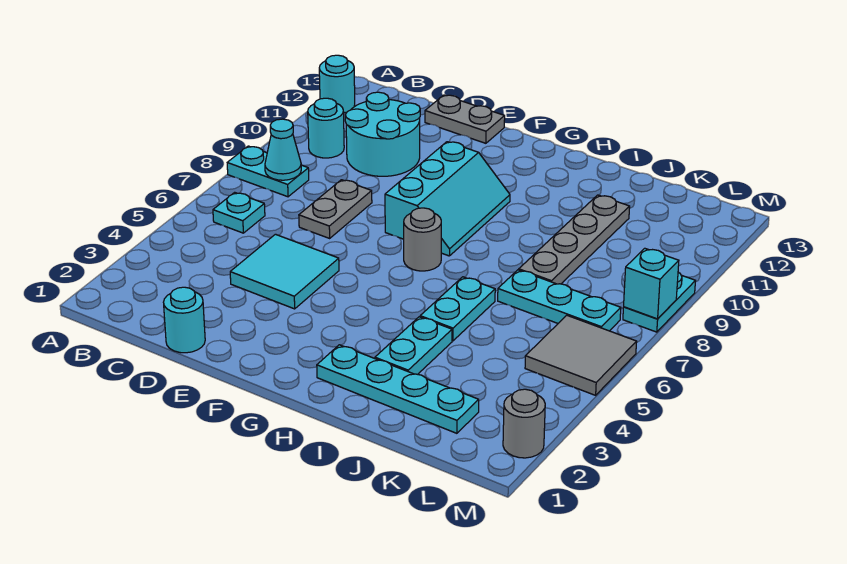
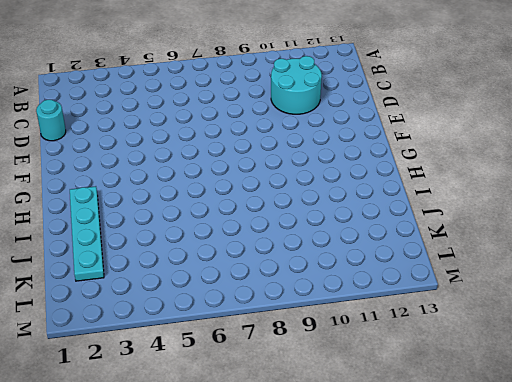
none -> cyan plate A8:B8 level 1
none -> cyan round brick A12 level 1
none -> cyan plate B6 level 1

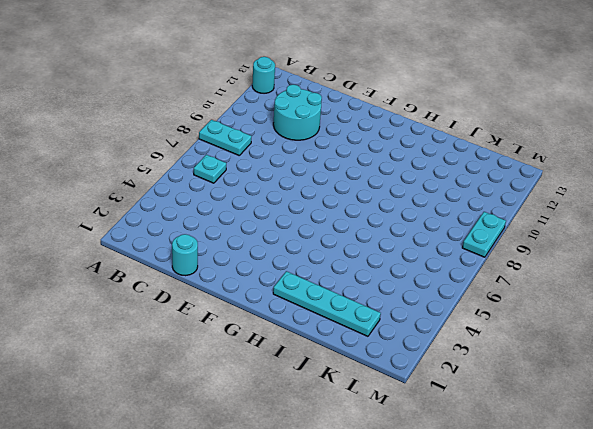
none -> cyan round brick B10 level 1
none -> cyan tile D4:E5 level 1
none -> grey plate D7:D8 level 1

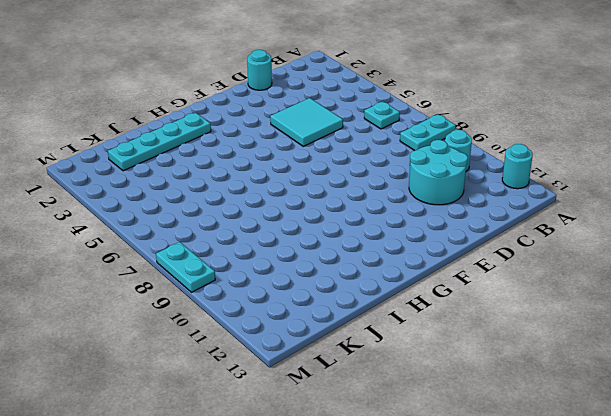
none -> grey plate D7:D8 level 1
none -> grey plate D13:E13 level 1
none -> cyan slope F8:G10 level 1 top F

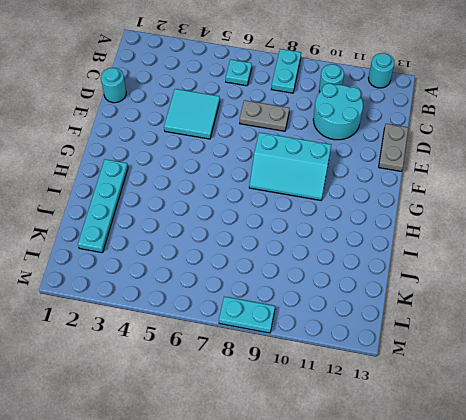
none -> grey round brick G7 level 1
none -> cyan plate I3:I4 level 1
none -> cyan plate I5:I6 level 1

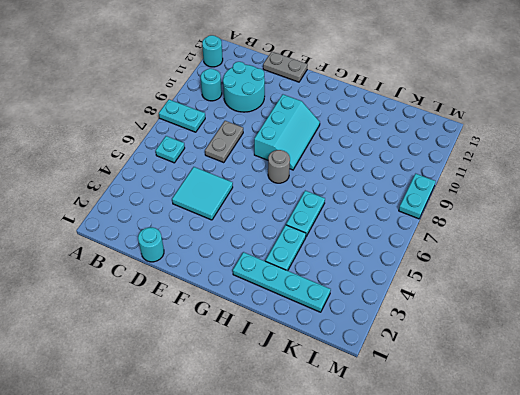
none -> cyan plate J7:L7 level 1
none -> grey plate J8:J11 level 1
none -> grey tile L5:M6 level 1

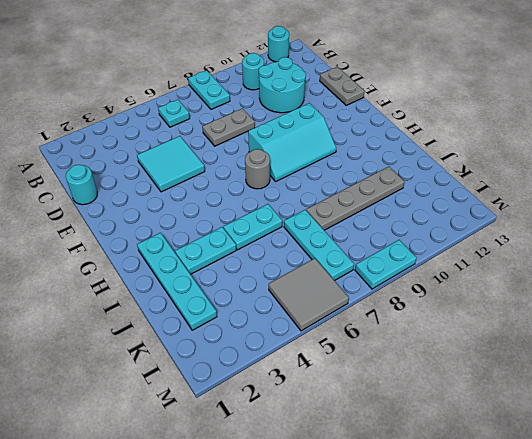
none -> grey round brick M2 level 1
none -> cyan cone B8 level 2
none -> cyan brick M8 level 2

